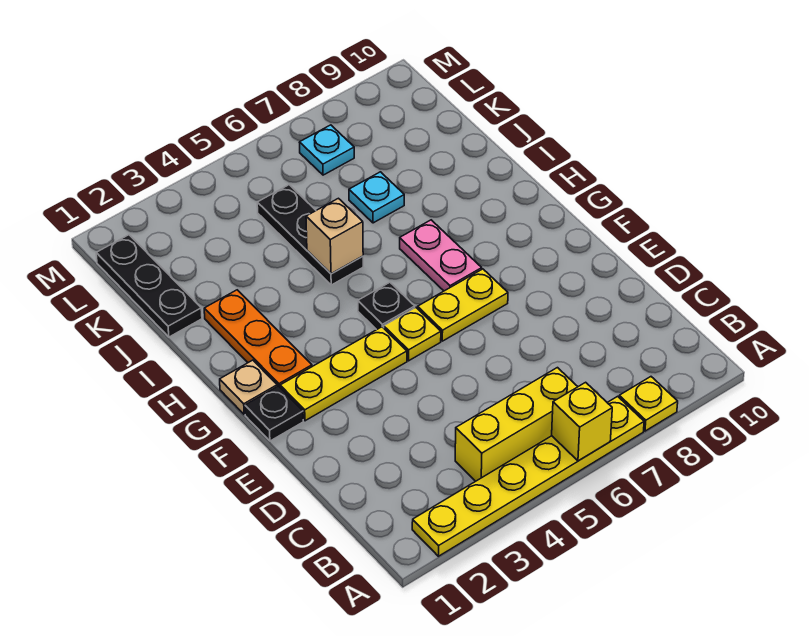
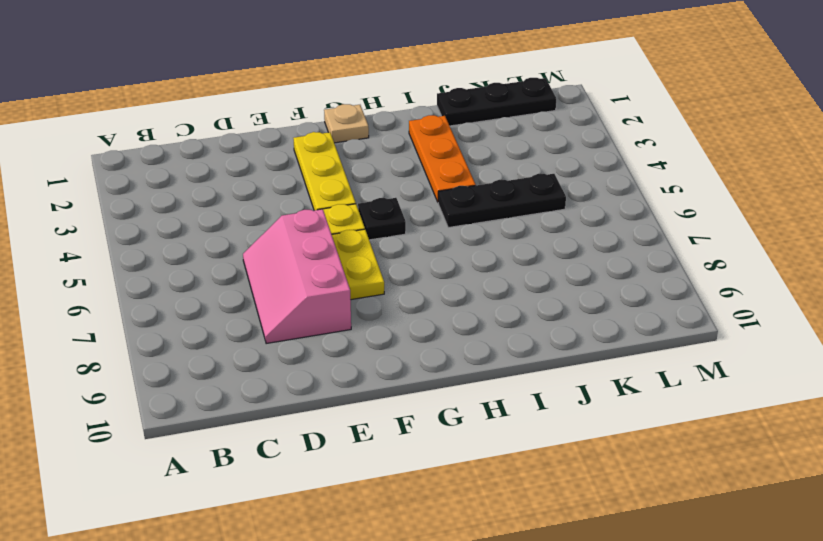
pink slope D6:E8 level 1 top E -> none
orange plate I2:I4 level 1 -> orange plate G2:I2 level 1
none -> yellow plate A2:A7 level 1
none -> yellow plate A8 level 1
none -> yellow brick B4:B6 level 1

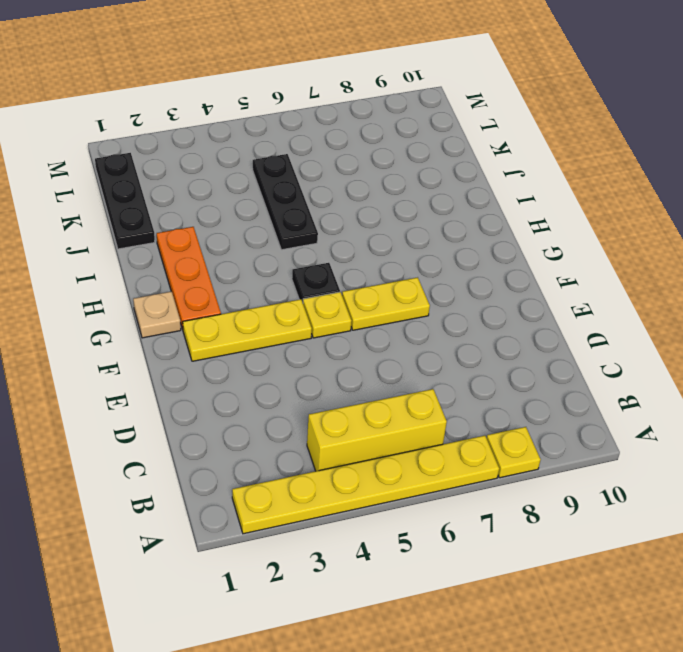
none -> black plate F1 level 1
none -> pink plate G7:H7 level 1
none -> cyan plate J7 level 1

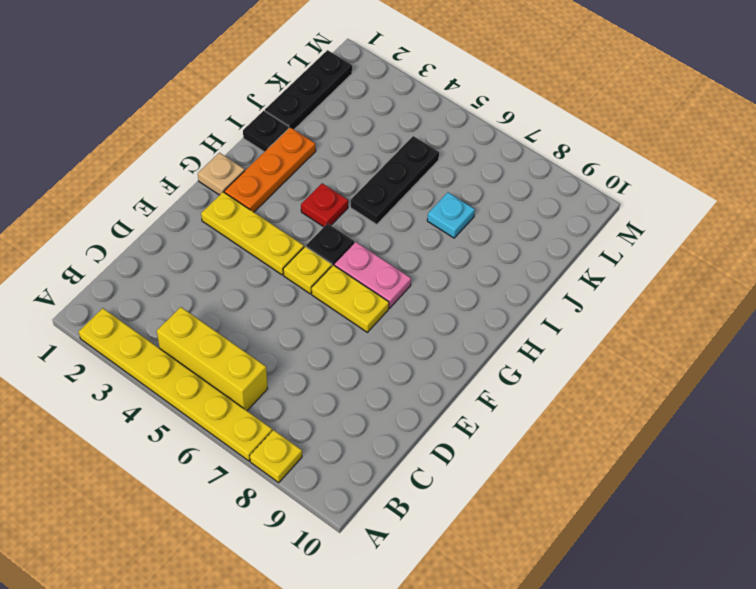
pink plate G6:G7 level 1 -> pink plate G7:H7 level 1
red plate H4 level 1 -> none
black plate I1 level 1 -> black plate F1 level 1
none -> cyan plate L7 level 1
none -> yellow brick A6 level 2
none -> tan brick I5 level 2

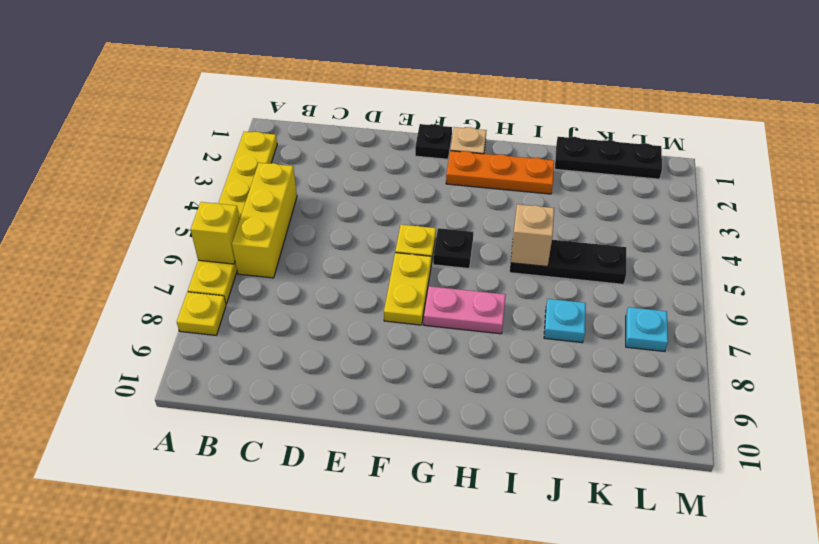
none -> yellow plate F2:F4 level 1

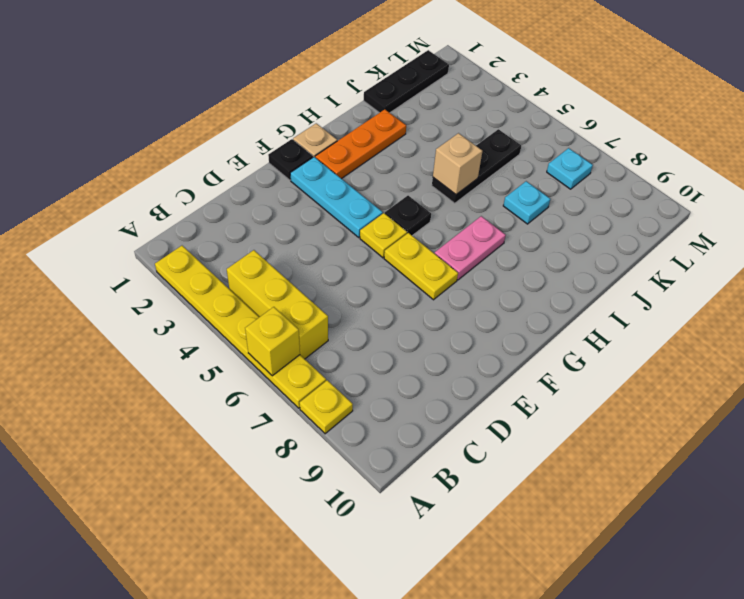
cyan plate F2:F4 level 1 -> yellow plate F2:F4 level 1

